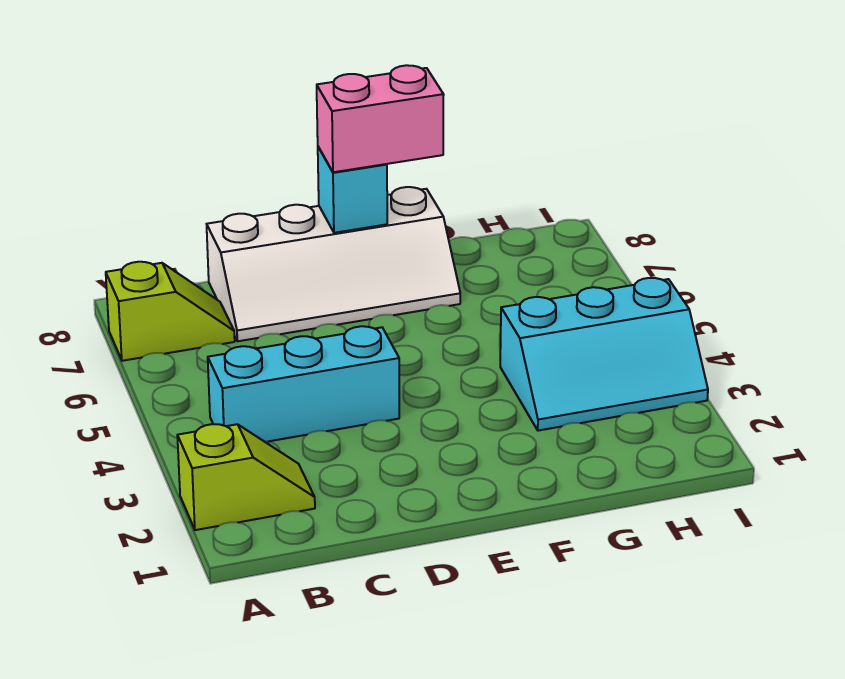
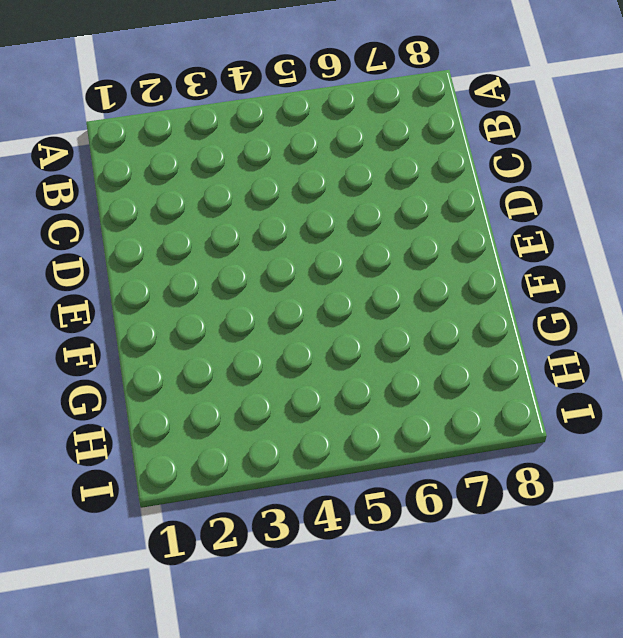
none -> lime slope A2:B2 level 1 top A
none -> lime slope A7:B7 level 1 top A

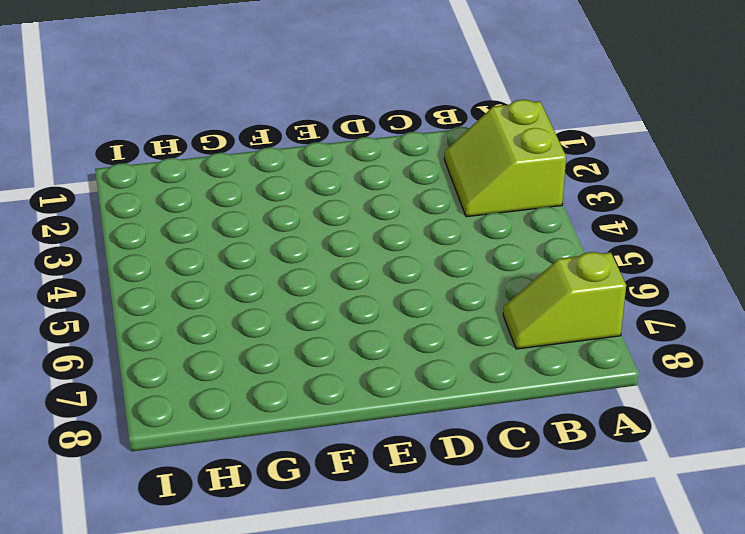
lime slope A2:B3 level 1 top A -> lime slope A2:B2 level 1 top A
none -> cyan brick B4:D4 level 1
none -> white slope C7:F8 level 1 top 8

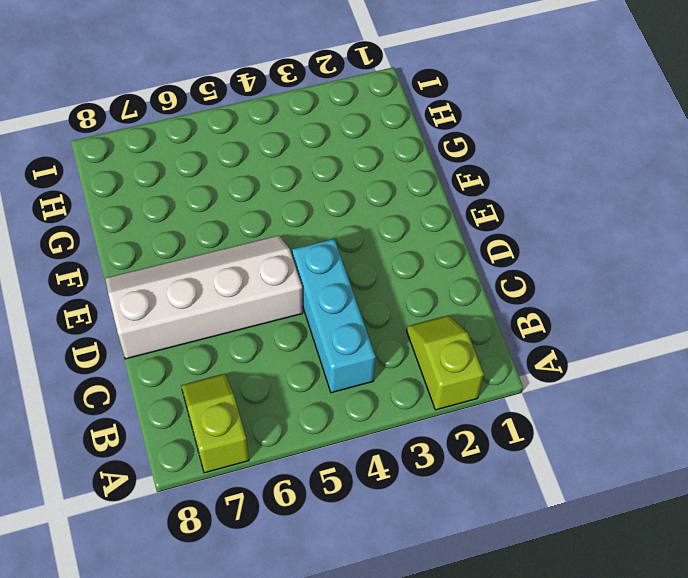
white slope D5:E8 level 1 top D -> white slope C7:F8 level 1 top 8
none -> cyan slope G3:I4 level 1 top 4
none -> cyan brick E8 level 2

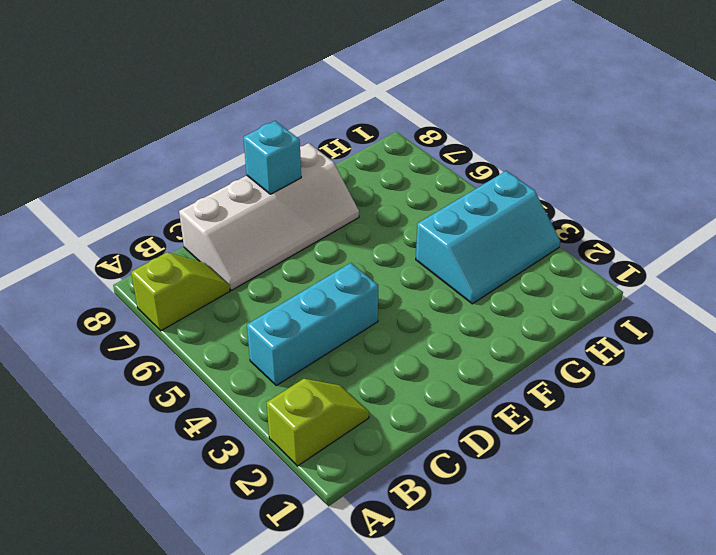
none -> pink brick E8:F8 level 3

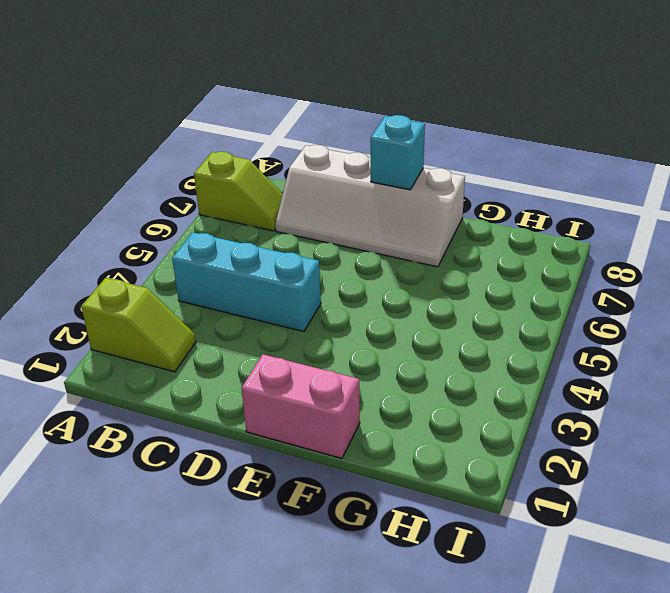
pink brick E1:F1 level 1 -> pink brick E8:F8 level 3
none -> cyan slope G3:I4 level 1 top 4

